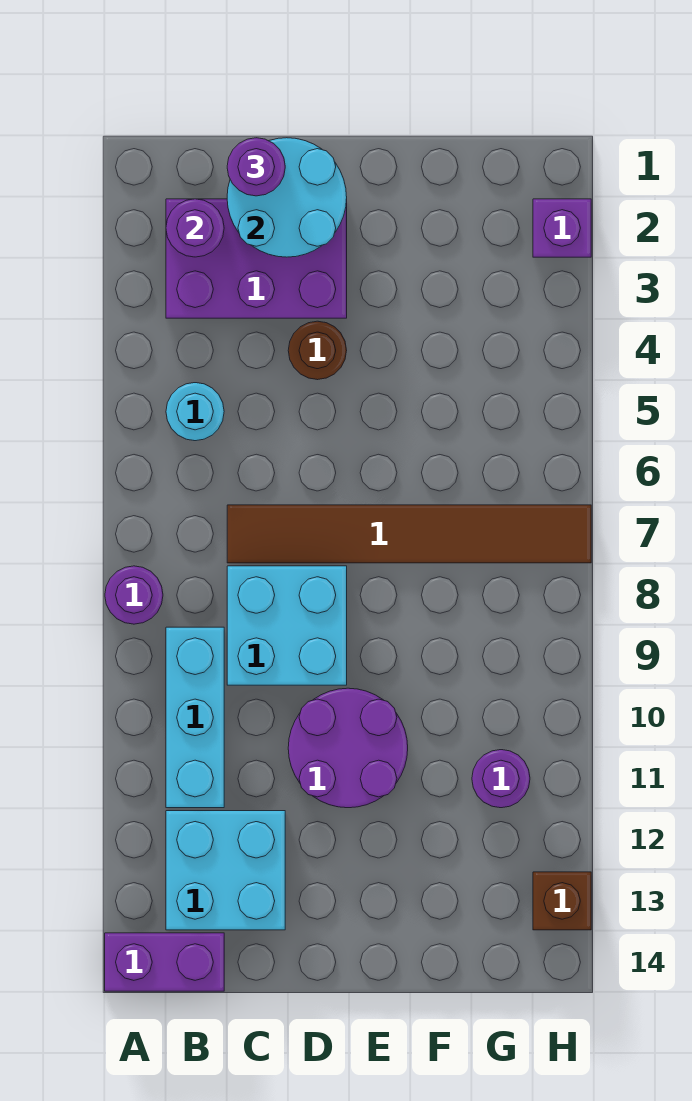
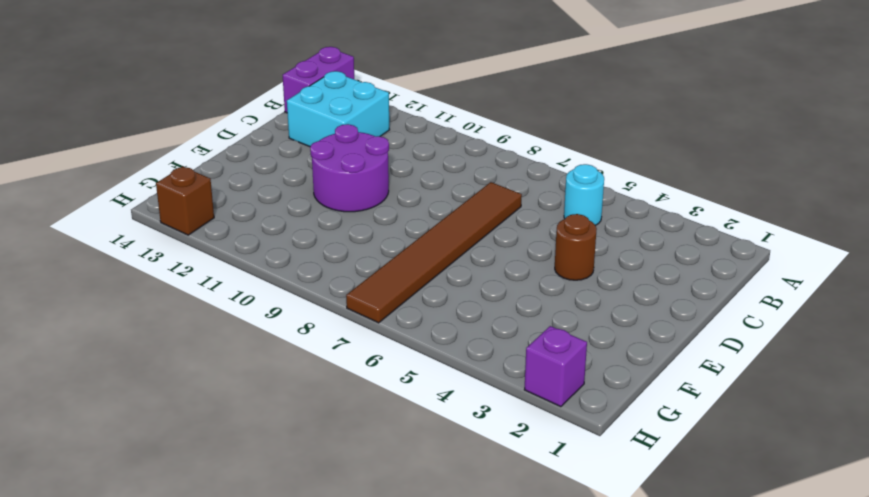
none -> purple round brick A8 level 1
none -> purple brick B2:D3 level 1
none -> cyan brick B9:B11 level 1

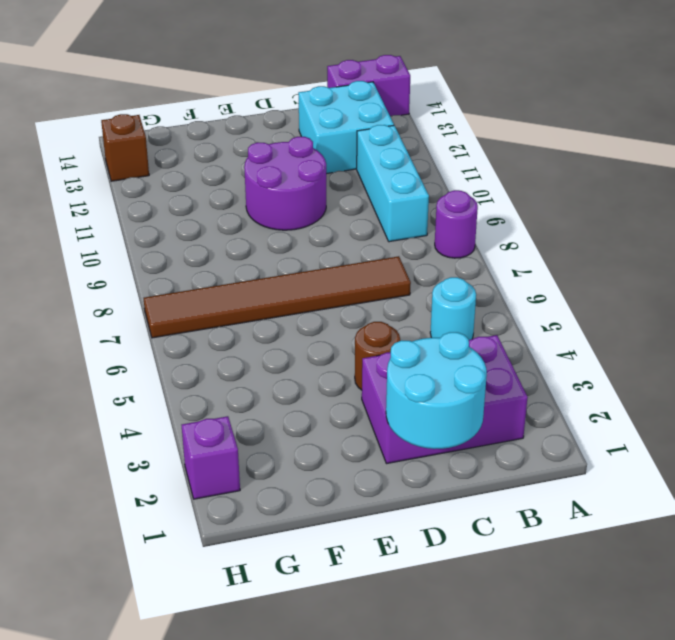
none -> cyan brick C8:D9 level 1
none -> purple round brick G11 level 1
none -> purple round brick B2 level 2

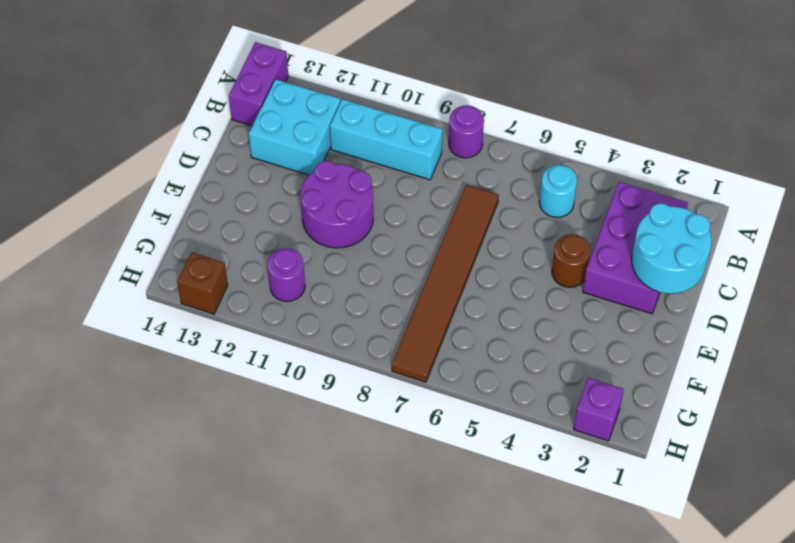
none -> cyan brick C8:D9 level 1
none -> purple round brick B2 level 2
none -> purple round brick C1 level 3

